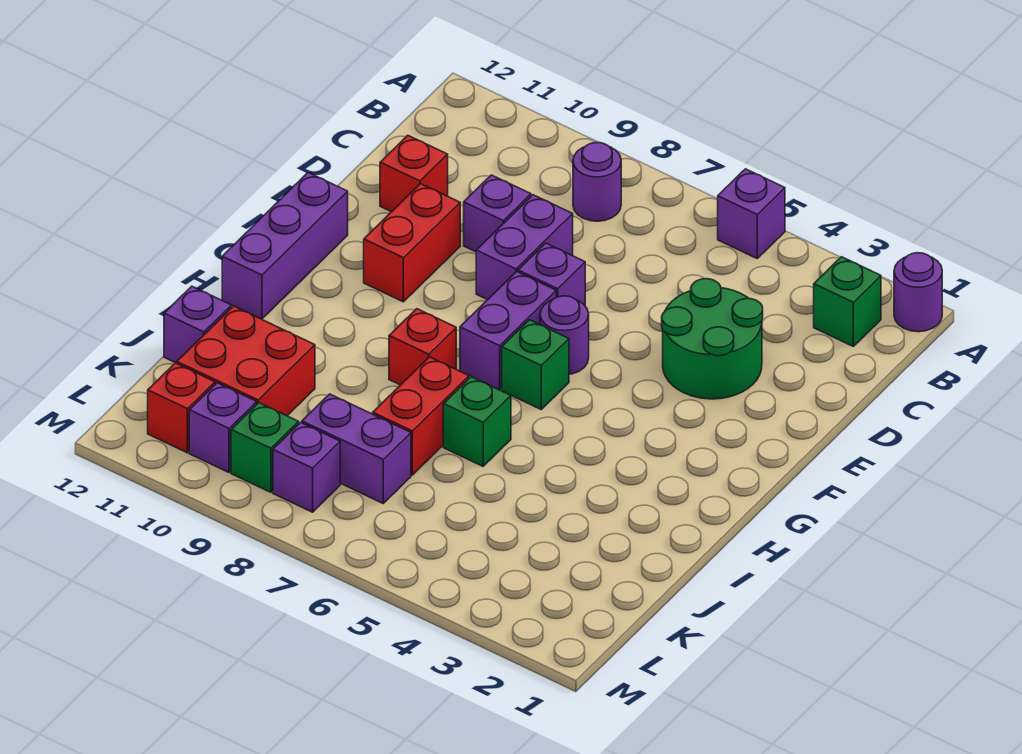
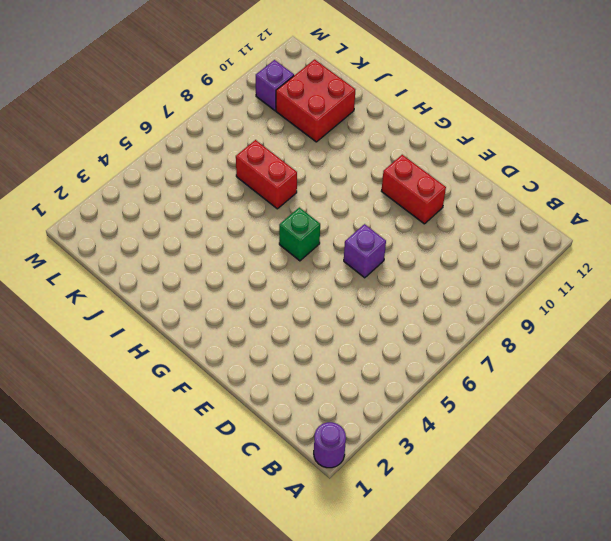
none -> purple brick A5 level 1
none -> green brick B2 level 1
none -> purple round brick B8 level 1

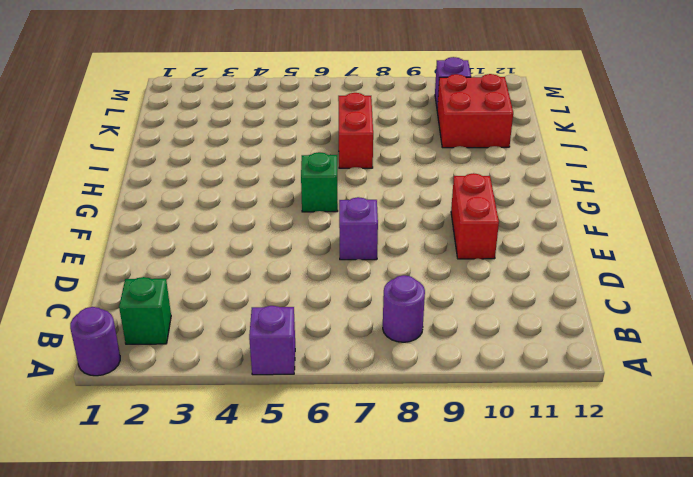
none -> green round brick D3:E4 level 1
none -> purple brick D8:E8 level 1
none -> purple brick D9 level 1

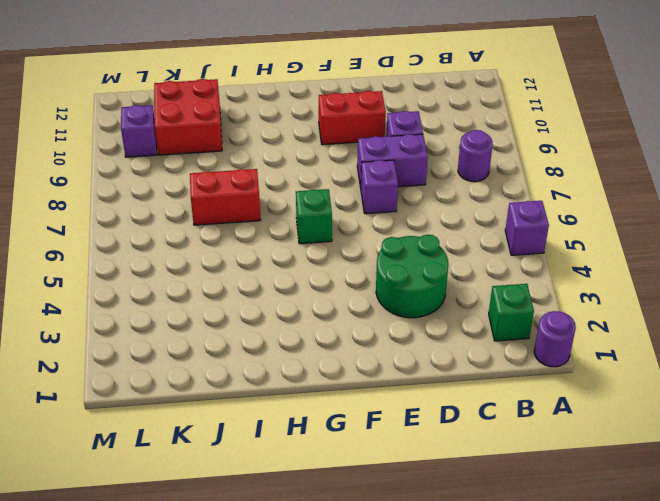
none -> red brick D11 level 1
none -> purple round brick F6 level 1
none -> purple brick F7:G7 level 1

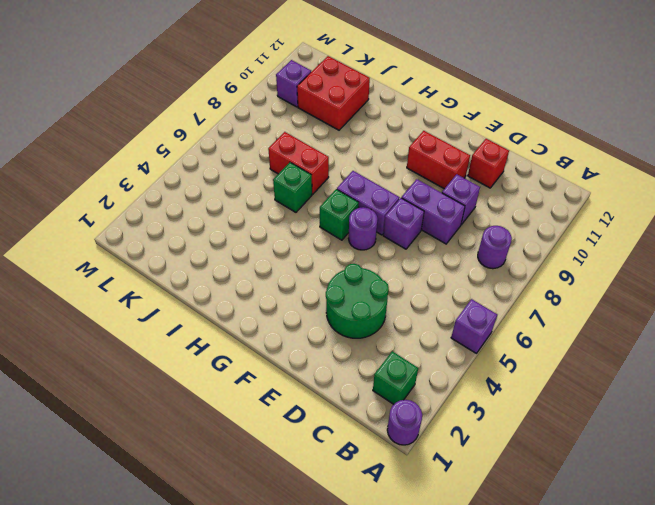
none -> purple brick F12:H12 level 1
none -> red brick H8 level 1
none -> purple brick J12 level 1

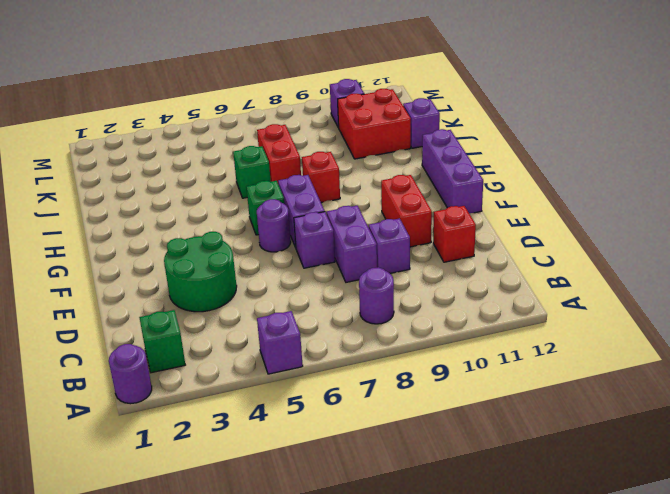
none -> purple brick K7:K8 level 1
none -> purple brick L8 level 1
none -> green brick L9 level 1

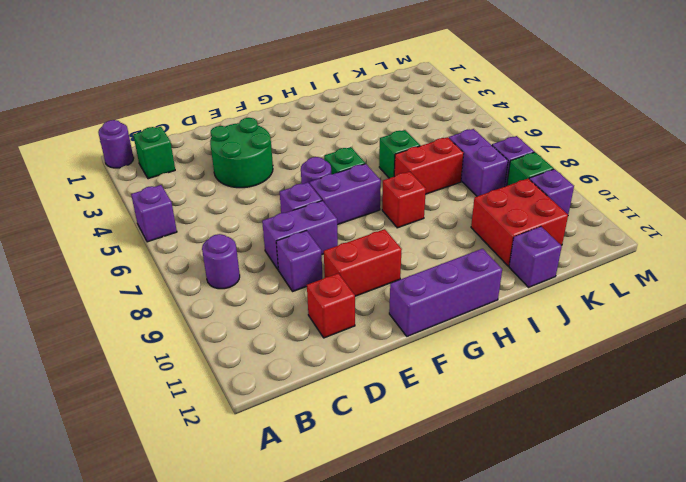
none -> red brick L11 level 1

